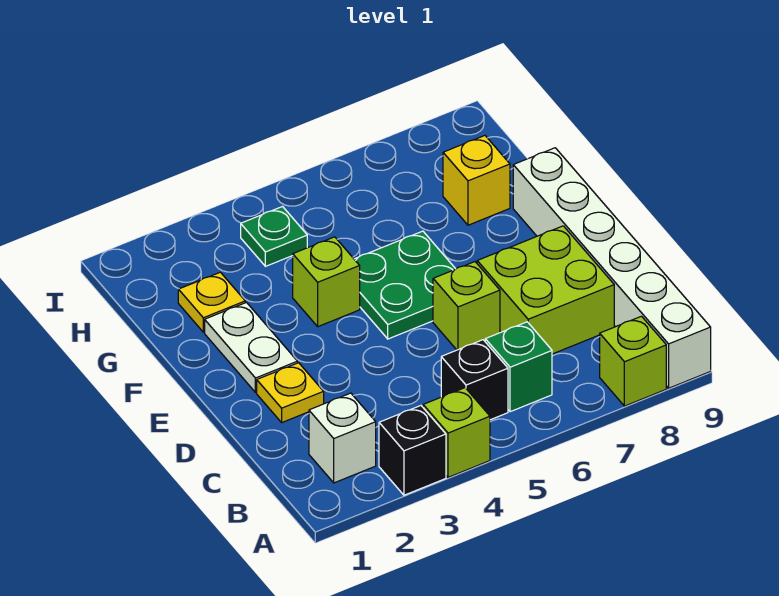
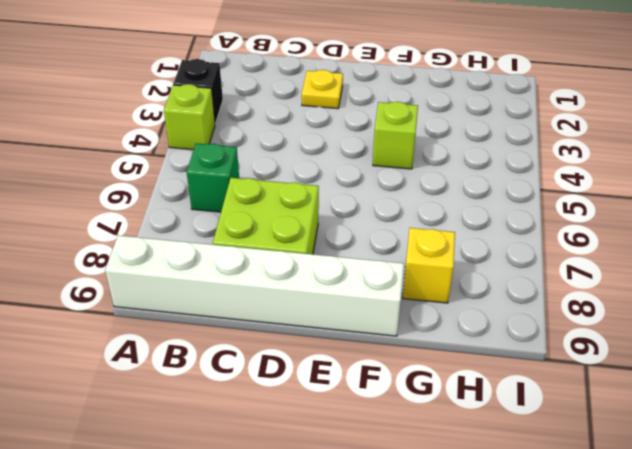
none -> lime brick A8 level 1
none -> white brick B2 level 1
none -> black brick B5 level 1

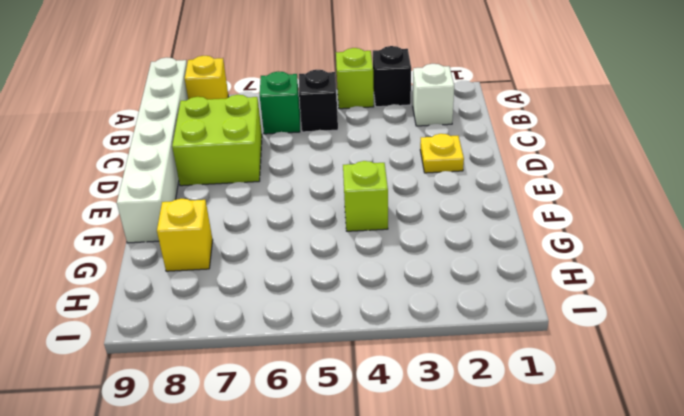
yellow brick A8 level 1 -> lime brick A8 level 1
none -> lime brick D6 level 1
none -> white plate E2:F2 level 1
none -> green plate E5:F6 level 1

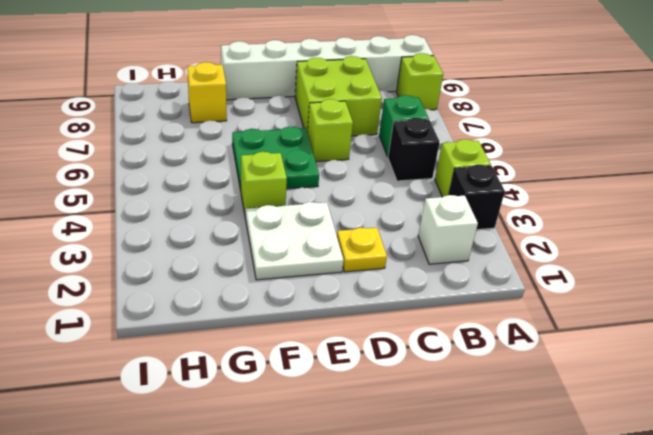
white plate E2:F3 level 1 -> white plate E2:F2 level 1
none -> yellow plate G2 level 1
none -> green plate H4 level 1

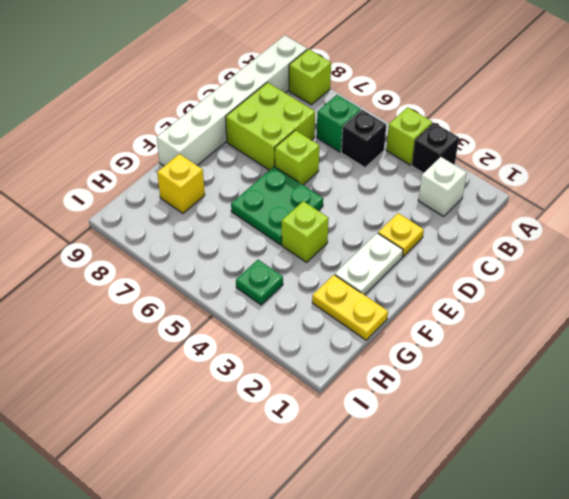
yellow plate G1:G2 level 1 -> yellow plate G2 level 1

